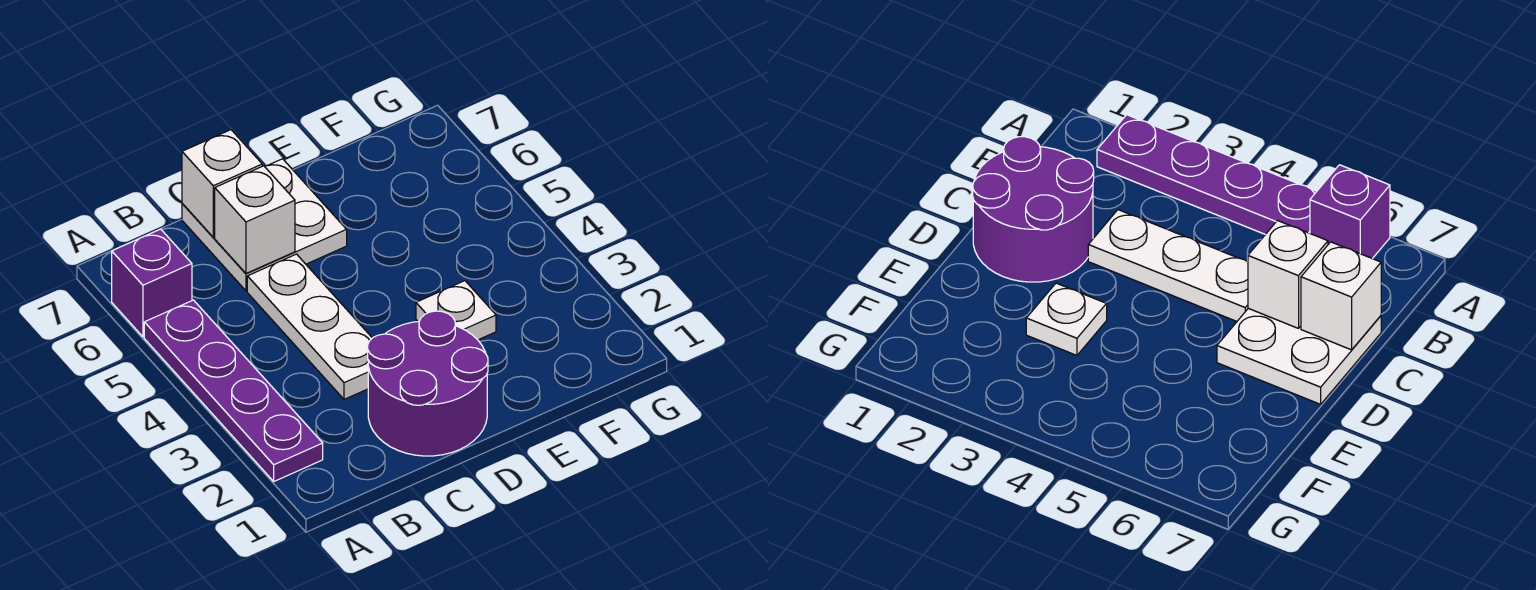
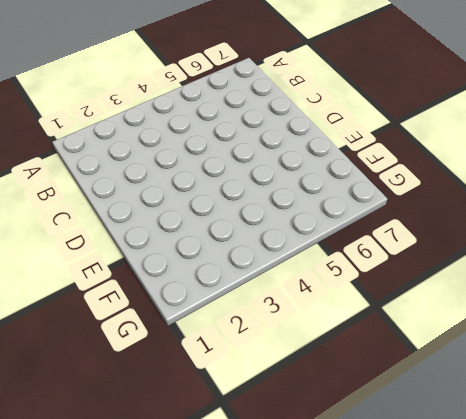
none -> purple plate A2:A5 level 1
none -> purple brick A6 level 1

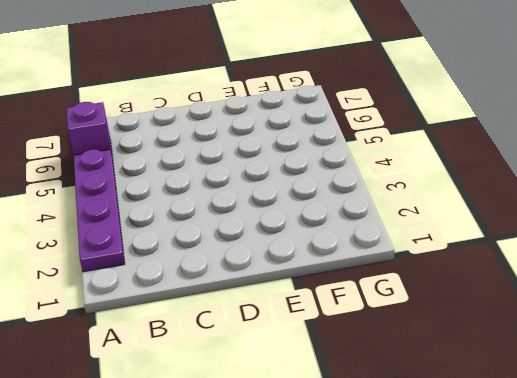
none -> purple round brick C1:D2 level 1
none -> white plate C3:C5 level 1

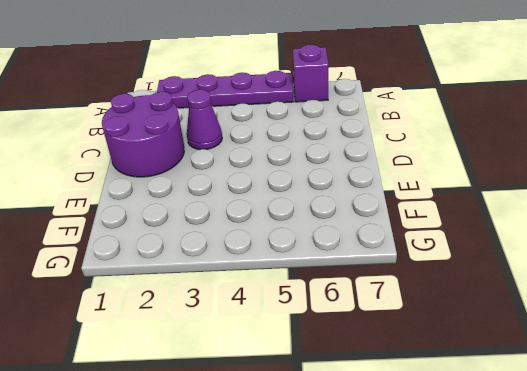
purple cone C3 level 1 -> white plate C3:C5 level 1
none -> white plate C6:D7 level 1
none -> white plate E3 level 1

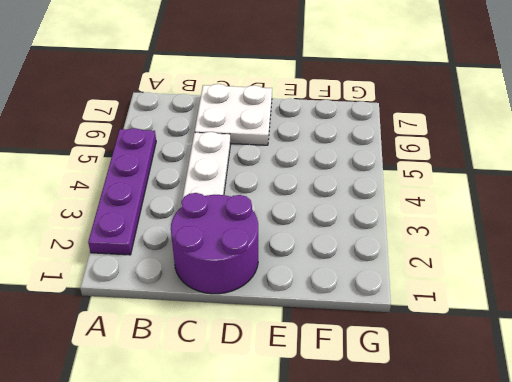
none -> purple brick A6 level 1
none -> white plate E3 level 1

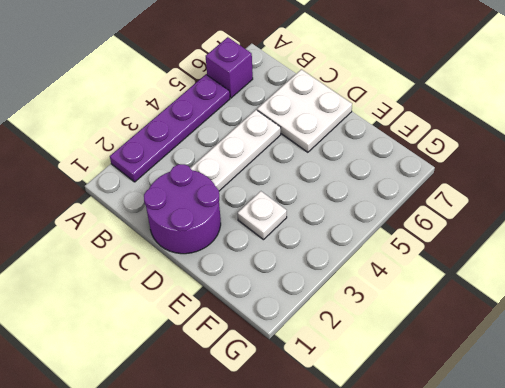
none -> white brick C6 level 2
none -> white brick C7 level 2

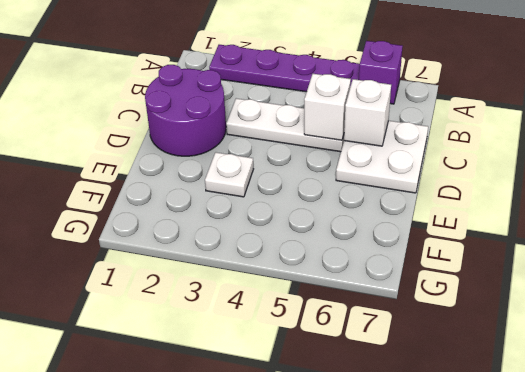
white brick C5 level 2 -> white brick C7 level 2

